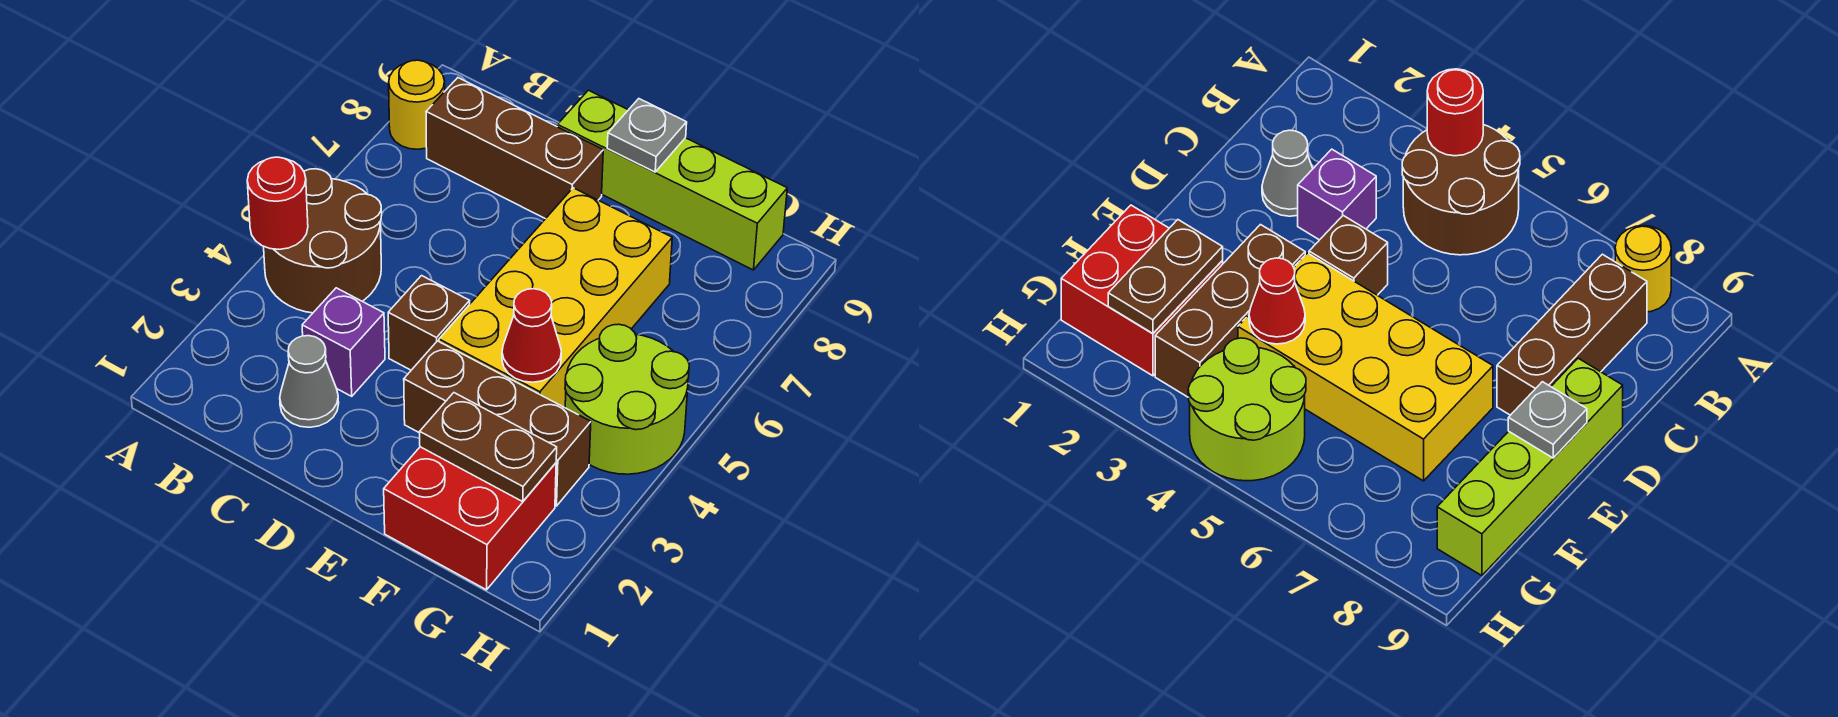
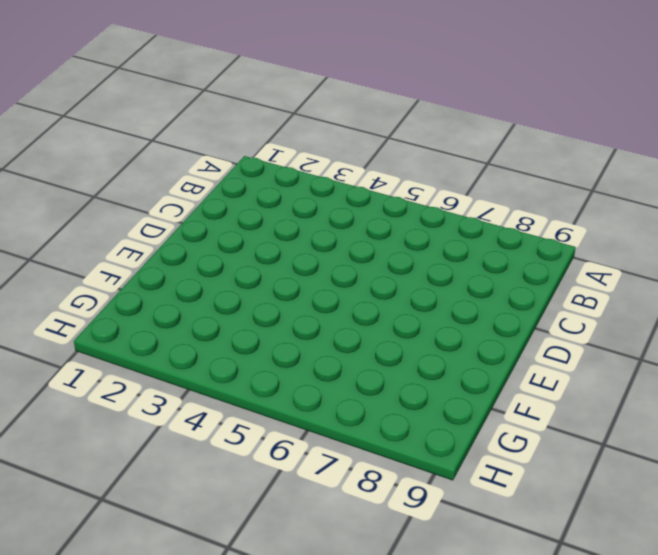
none -> brown round brick A4:B5 level 1
none -> yellow round brick A8 level 1
none -> brown brick B8:D8 level 1

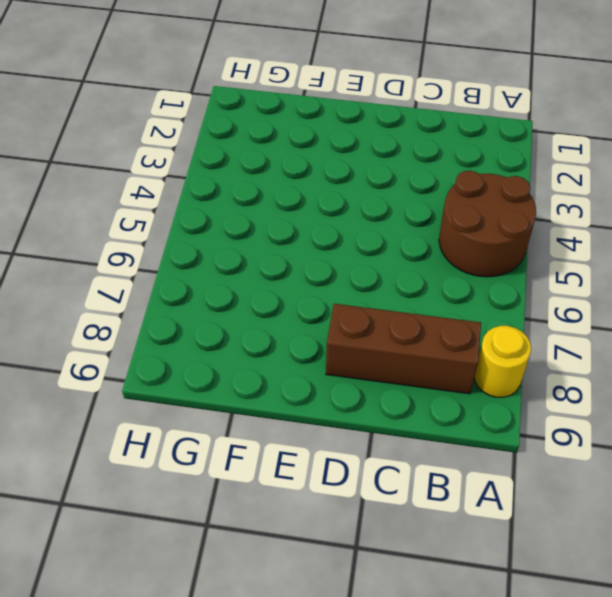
none -> grey cone C2 level 1
none -> purple brick C3 level 1
none -> brown brick D4 level 1

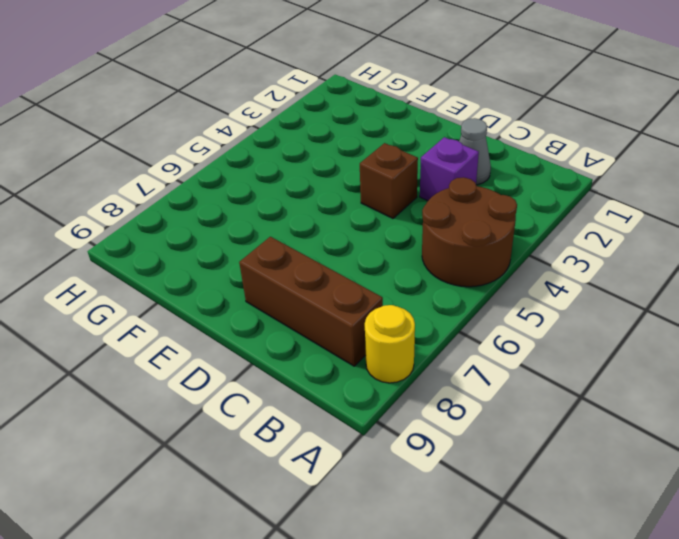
none -> lime brick D9:G9 level 1
none -> brown brick E3:G3 level 1
none -> yellow brick E4:F7 level 1

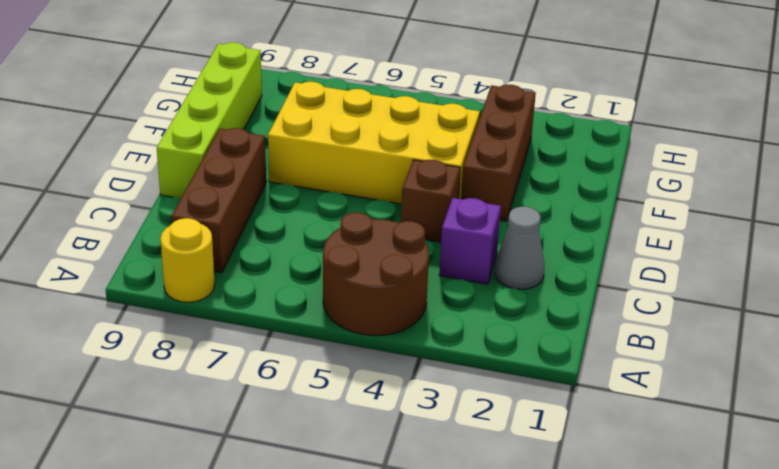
none -> red brick F1:G2 level 1
none -> lime round brick G4:H5 level 1
none -> red round brick A4 level 2

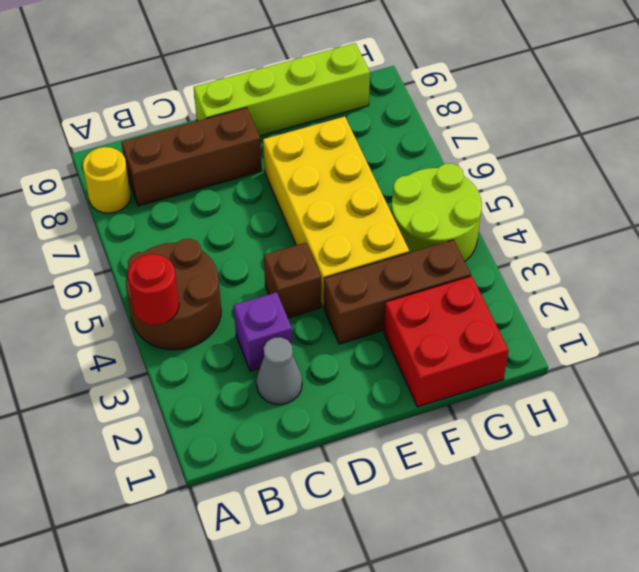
none -> grey plate E9 level 2
none -> brown plate F2:G2 level 2
none -> red cone F4 level 2

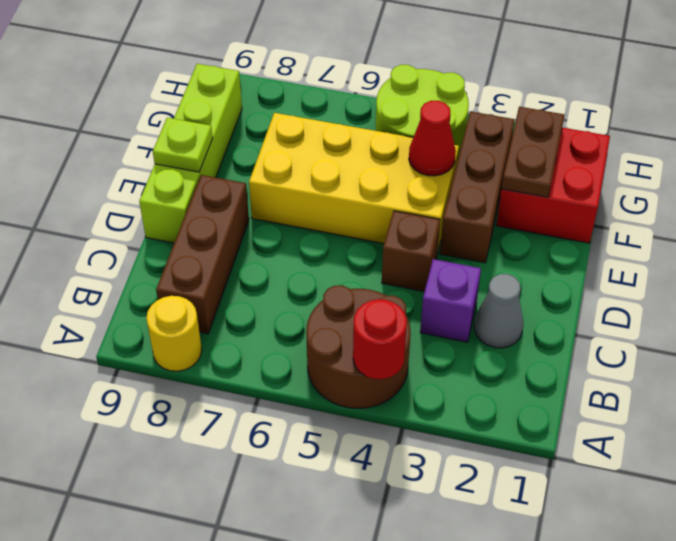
lime plate E9 level 2 -> grey plate E9 level 2

